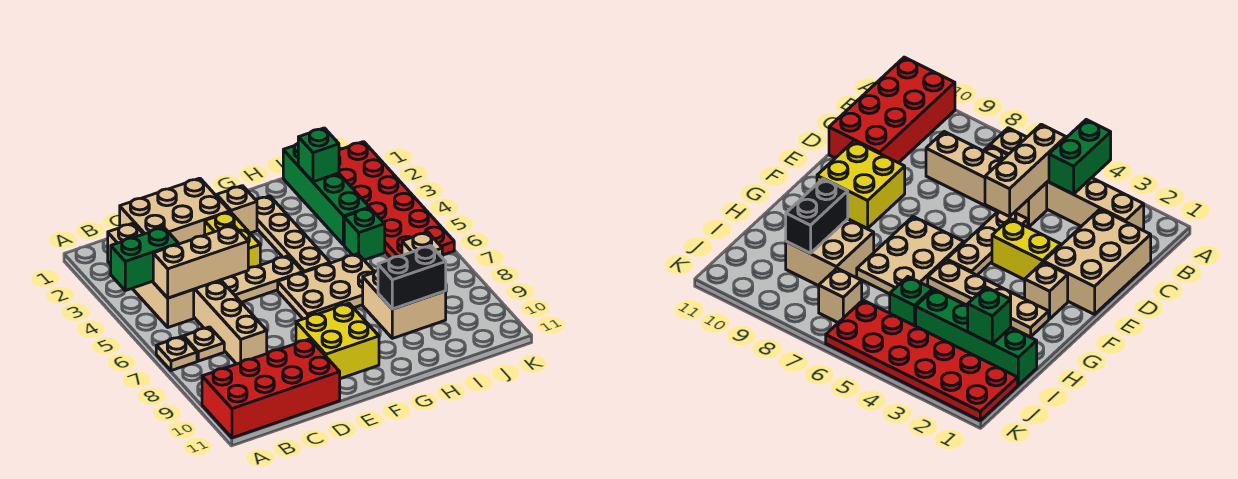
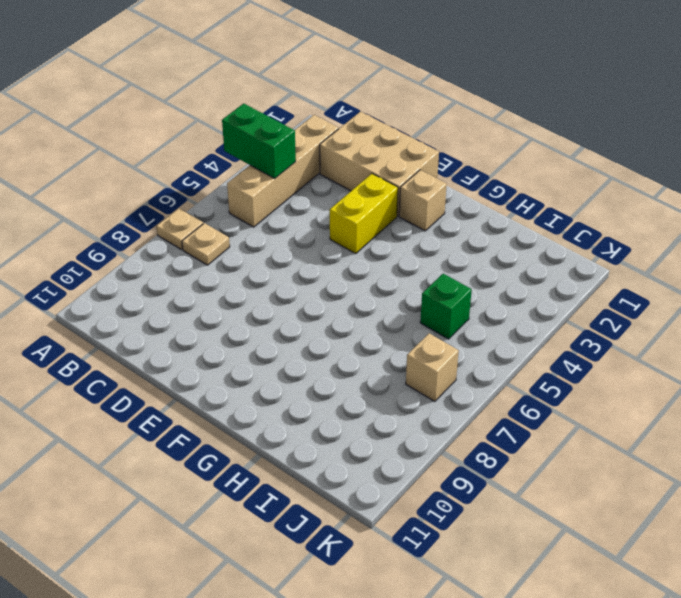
none -> red brick A10:D11 level 1
none -> tan brick C5:C8 level 1
none -> tan plate D5:F5 level 1

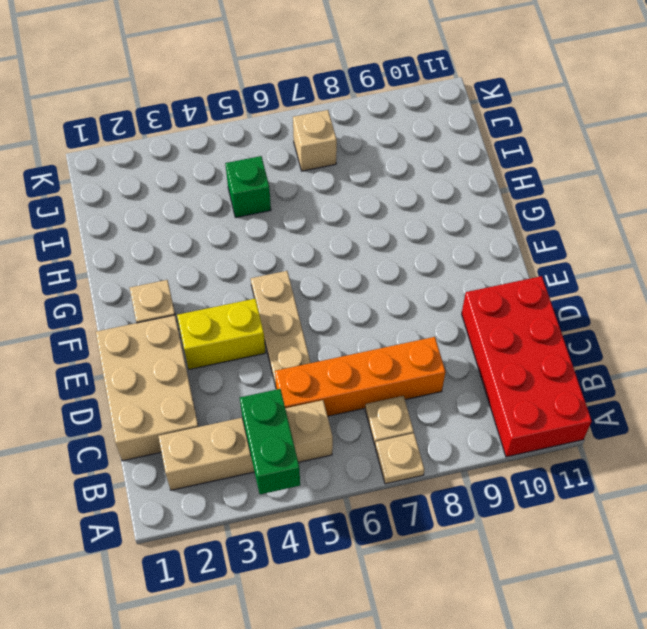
orange brick C5:C8 level 1 -> tan brick C5:C8 level 1
none -> yellow brick E9:F10 level 1
none -> tan plate F6:H7 level 1
none -> tan plate G2:G5 level 1

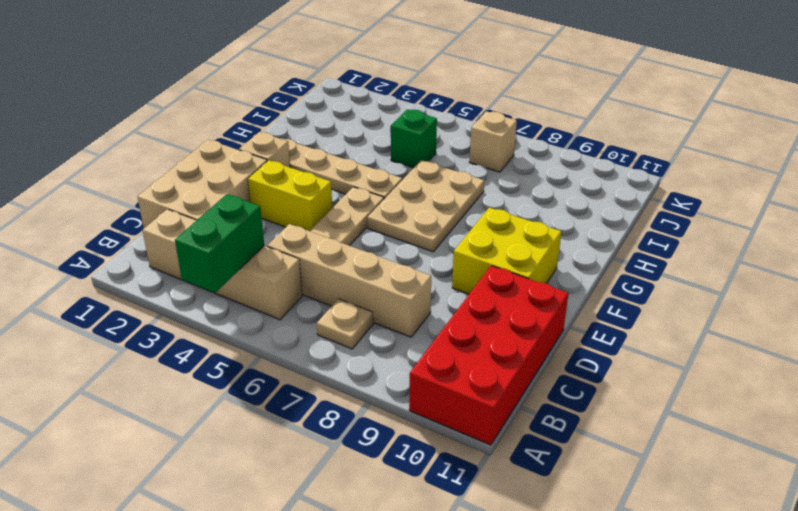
none -> tan plate A7 level 1
none -> tan brick H8:I9 level 1
none -> green brick I1:I4 level 1

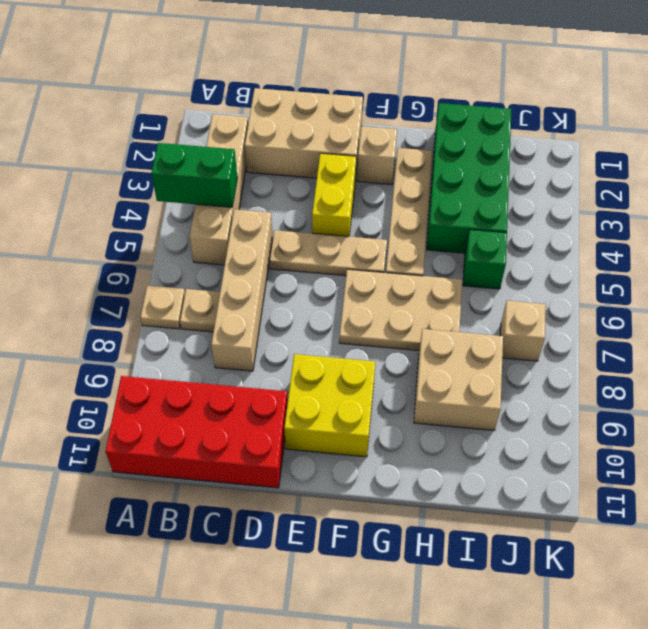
green brick H1:I4 level 1 -> green brick I1:I4 level 1
none -> red plate J1:K6 level 1
none -> tan brick B5:D5 level 2
none -> black brick H9:I9 level 2

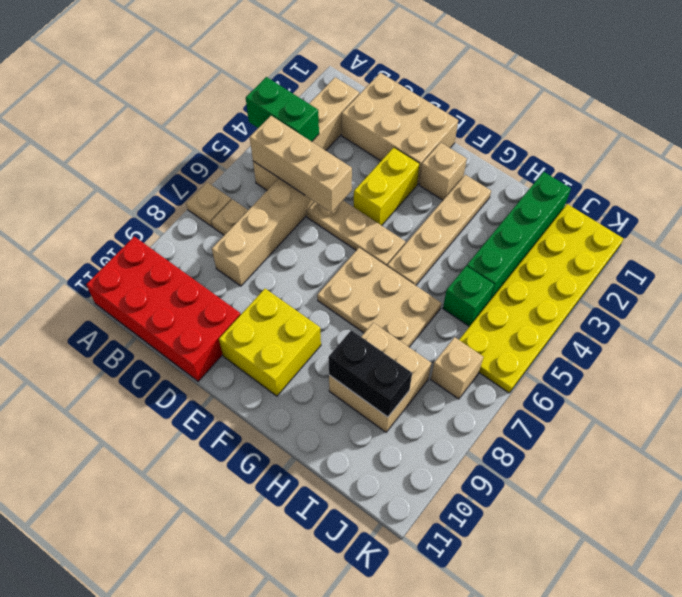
yellow plate J1:K6 level 1 -> red plate J1:K6 level 1
none -> green brick I2 level 2

